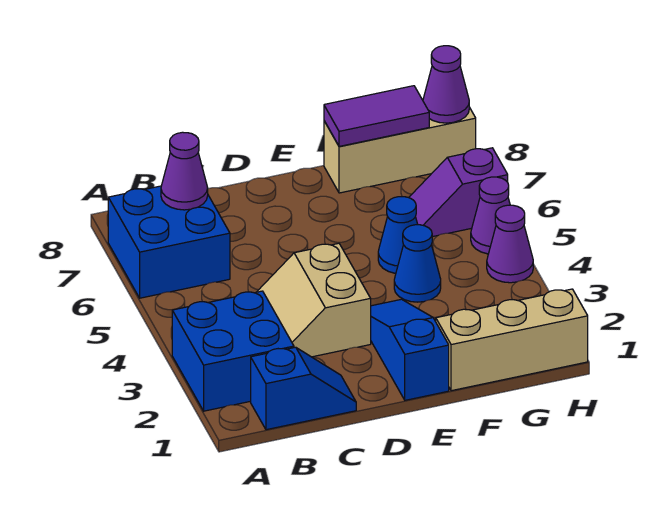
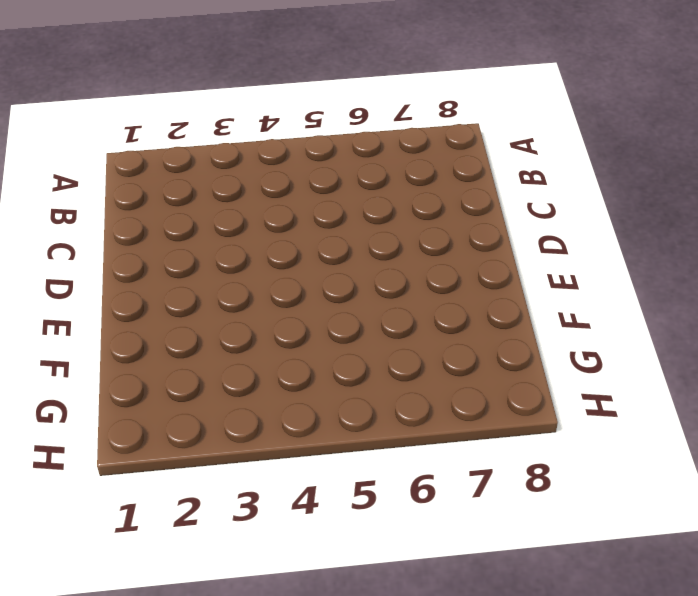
none -> blue brick A2:B3 level 1
none -> blue brick A6:B7 level 1
none -> blue slope B1:C1 level 1 top B

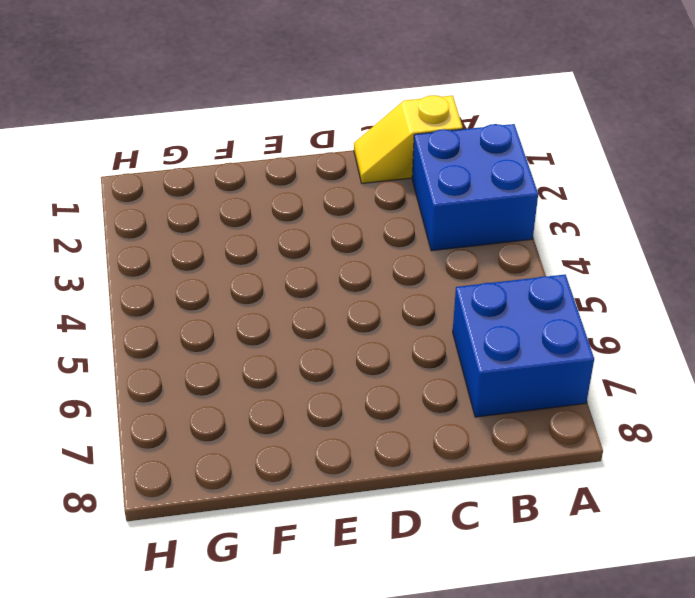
yellow slope B1:C1 level 1 top B -> blue slope B1:C1 level 1 top B
none -> tan slope C3:D4 level 1 top D
none -> blue slope E1:E3 level 1 top 1
none -> tan brick F1:H1 level 1

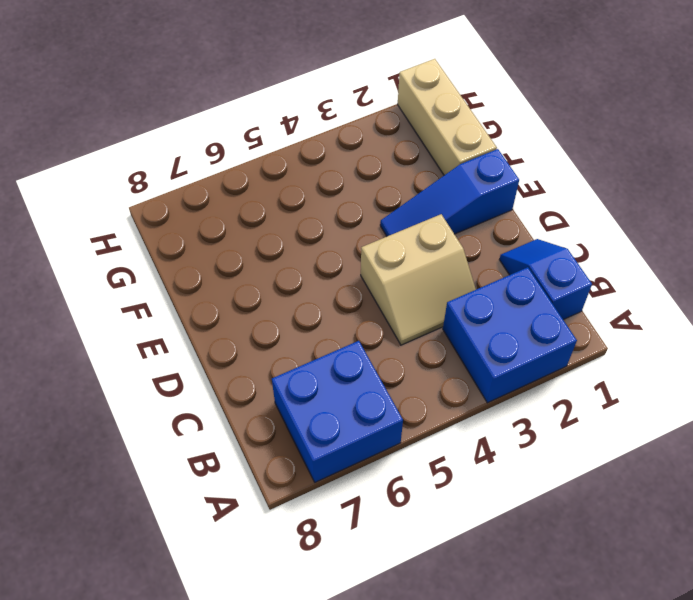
none -> blue cone F4 level 1
none -> blue cone F5 level 1
none -> tan brick F8:H8 level 1

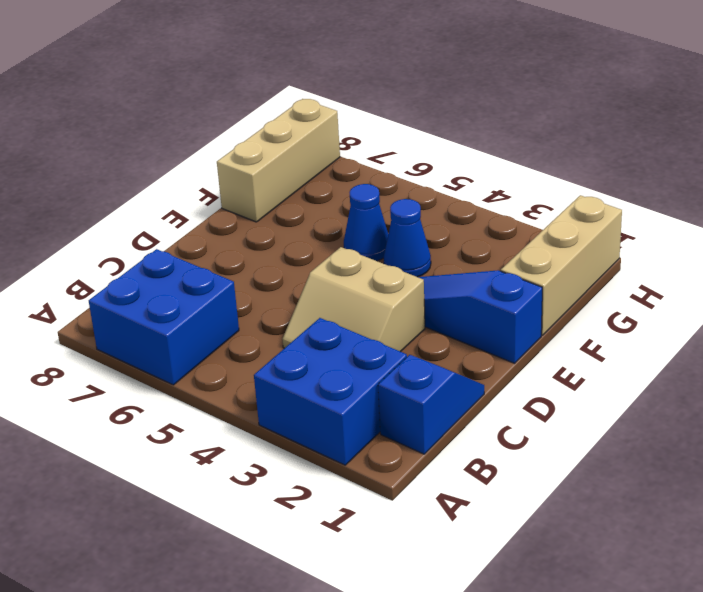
none -> purple slope G6:H6 level 1 top H
none -> purple cone H4 level 1
none -> purple cone H5 level 1

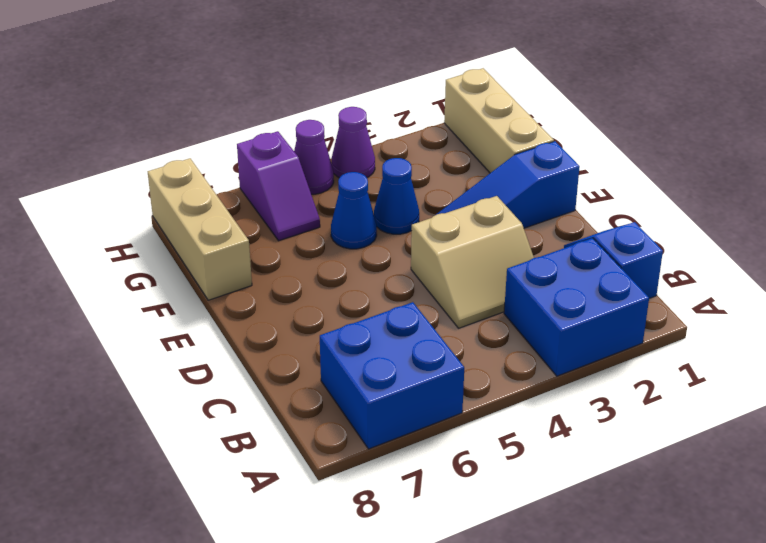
none -> purple cone B7 level 2
none -> purple tile F8:G8 level 2
none -> purple cone H8 level 2

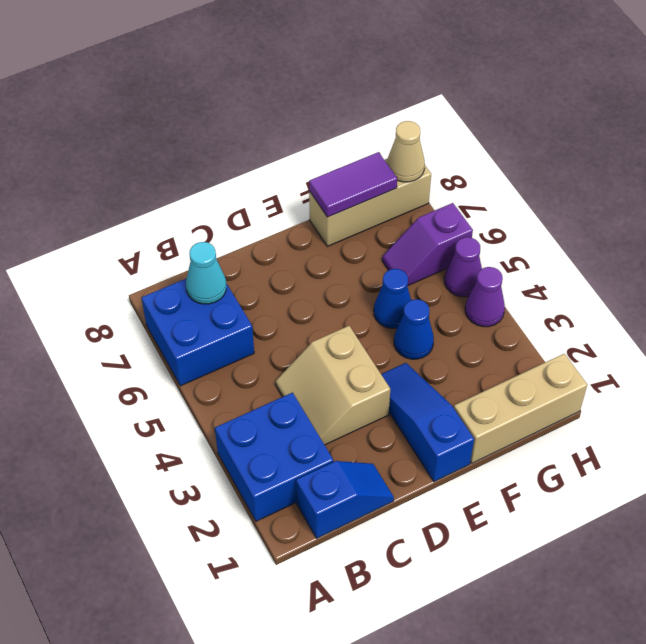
cyan cone B7 level 2 -> purple cone B7 level 2
tan cone H8 level 2 -> purple cone H8 level 2

